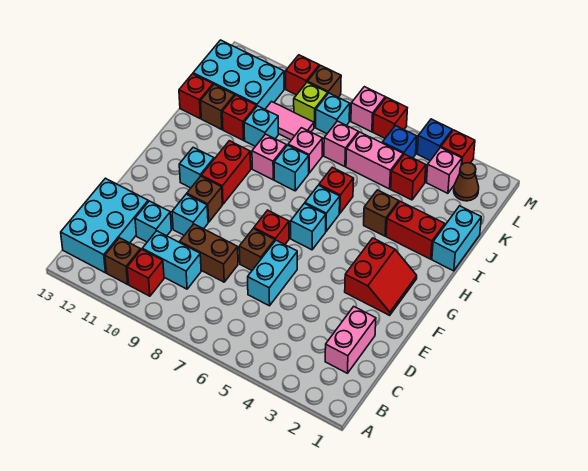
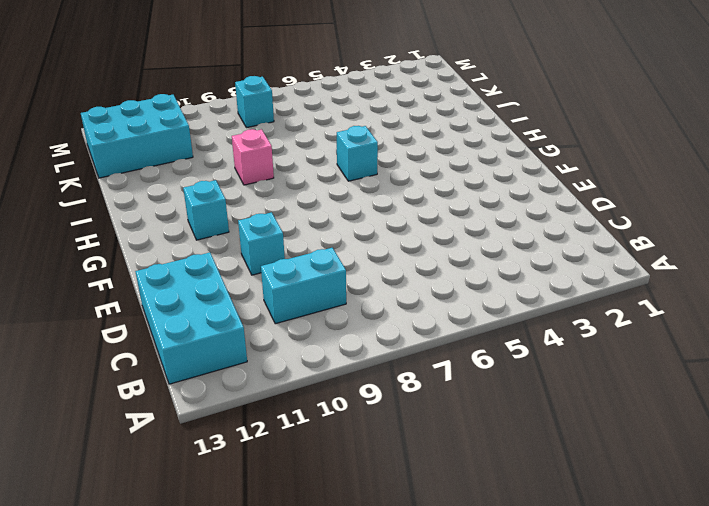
none -> red brick B10 level 1
none -> brown brick B11 level 1
none -> pink brick C2:D2 level 1
none -> cyan brick D6:E6 level 1

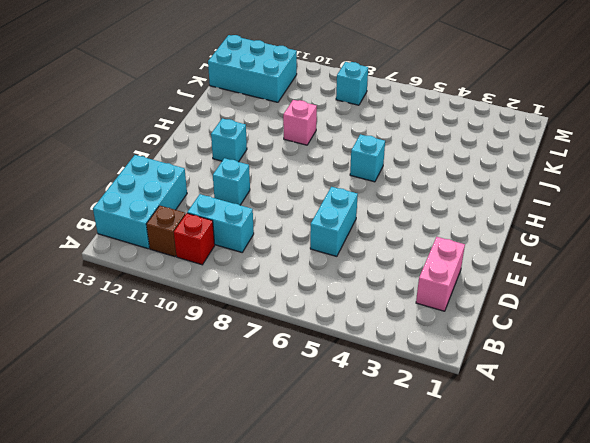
none -> brown brick D8:D9 level 1
none -> cyan brick D11 level 1
none -> brown brick E7 level 1
none -> red slope F2:G3 level 1 top 3

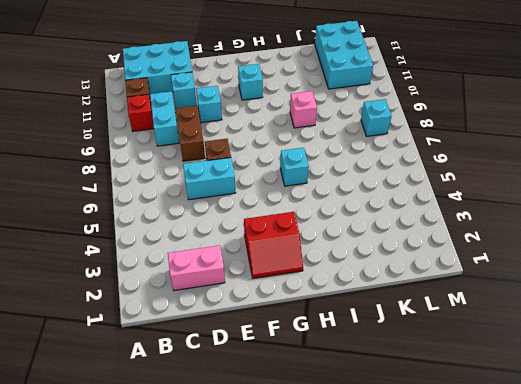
none -> red brick F7 level 1
none -> brown brick F10 level 1
none -> cyan brick G6 level 1
none -> red brick G10:H10 level 1

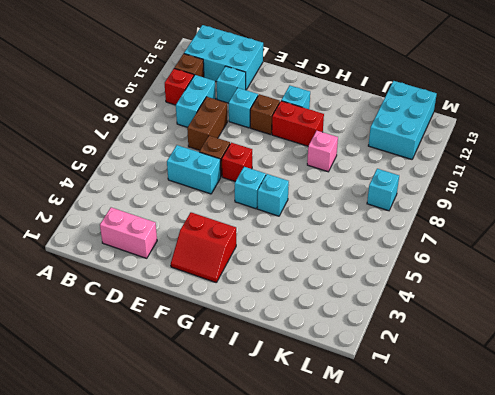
none -> cyan brick I1:J1 level 1
none -> red brick I2:I3 level 1
none -> brown brick I4 level 1
none -> red brick I6 level 1

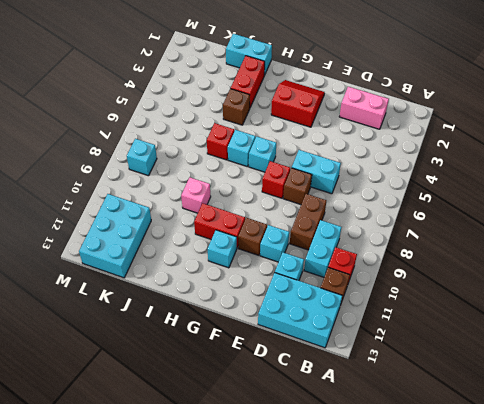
none -> cyan brick I8 level 1
none -> pink brick J8 level 1
none -> cyan brick J10 level 1
none -> red brick J11 level 1

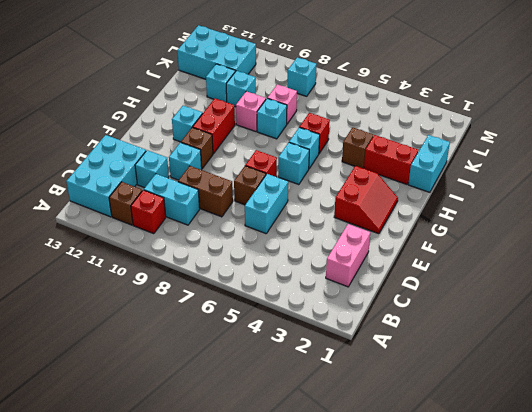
cyan brick J11 level 1 -> red brick J11 level 1
none -> brown brick J12 level 1
none -> red brick J13 level 1
none -> red brick K4 level 1
none -> pink brick K5:K6 level 1

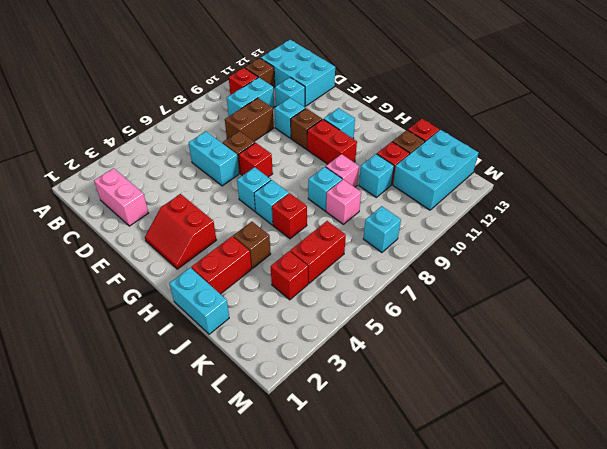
red brick K5:K6 level 1 -> pink brick K5:K6 level 1
none -> pink brick K7 level 1
none -> pink tile K9:K10 level 1
none -> brown cone L2 level 1
none -> pink brick L3 level 1

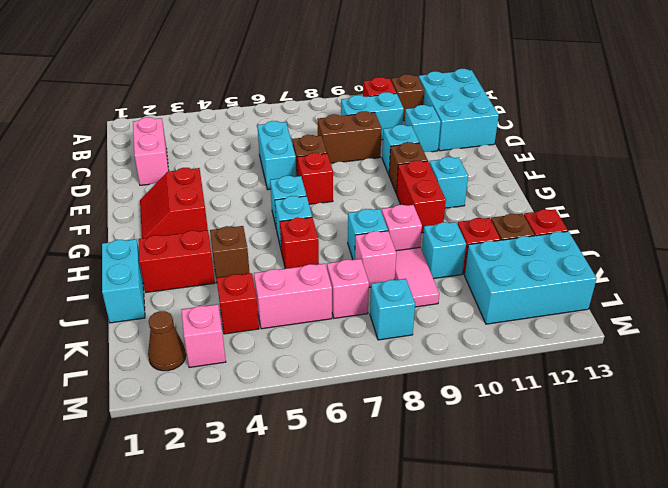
pink tile J9:K9 level 1 -> pink tile K9:K10 level 1
none -> blue brick L5 level 1
none -> lime brick L9 level 1
none -> red brick M3 level 1
none -> blue brick M4 level 1

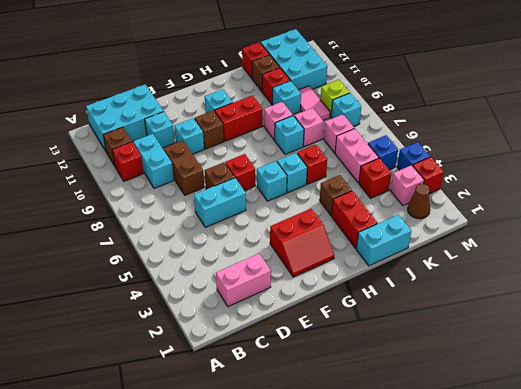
none -> red brick M6 level 1
none -> pink brick M7 level 1
none -> brown brick M9 level 1
none -> red brick M10 level 1

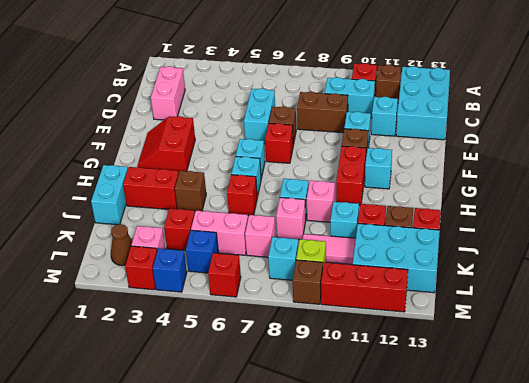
red brick M10:M12 level 1 -> red brick M10 level 1
none -> pink brick M7 level 1

